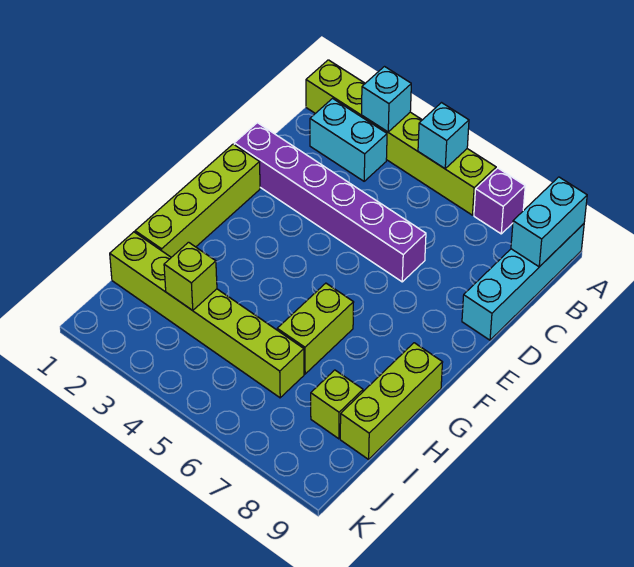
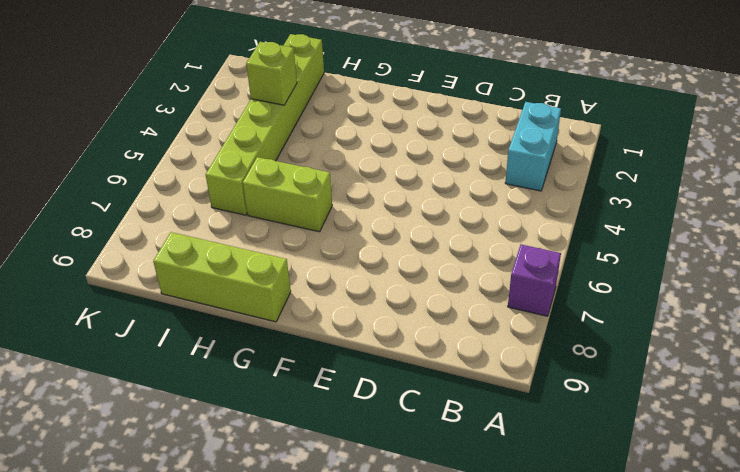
none -> lime brick A1:A6 level 1
none -> cyan brick A9:D9 level 1
none -> purple brick D1:D6 level 1

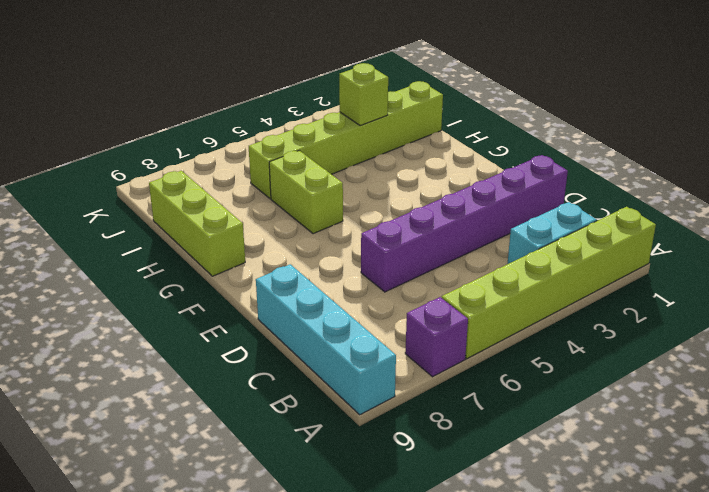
none -> lime brick E1:H1 level 1
none -> lime brick I8 level 1
none -> cyan brick A3 level 2

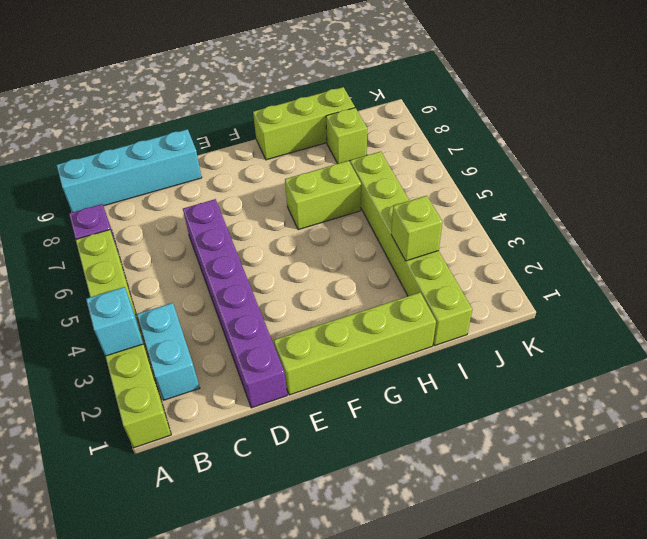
none -> cyan brick A5 level 2
none -> cyan brick A9:B9 level 2

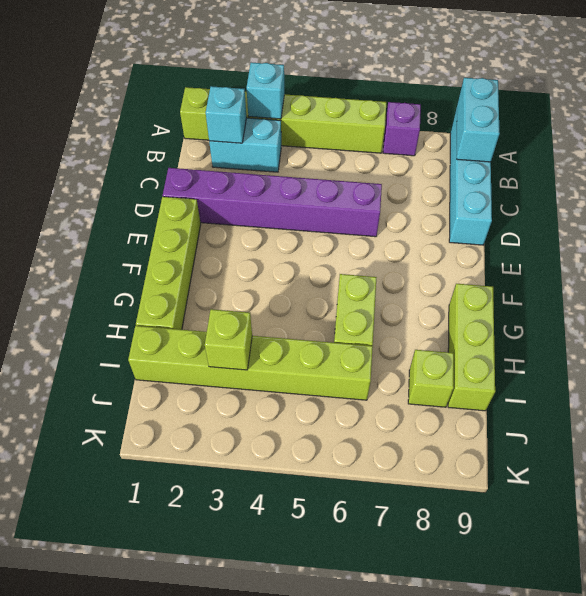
cyan brick B2 level 2 -> cyan brick A5 level 2

